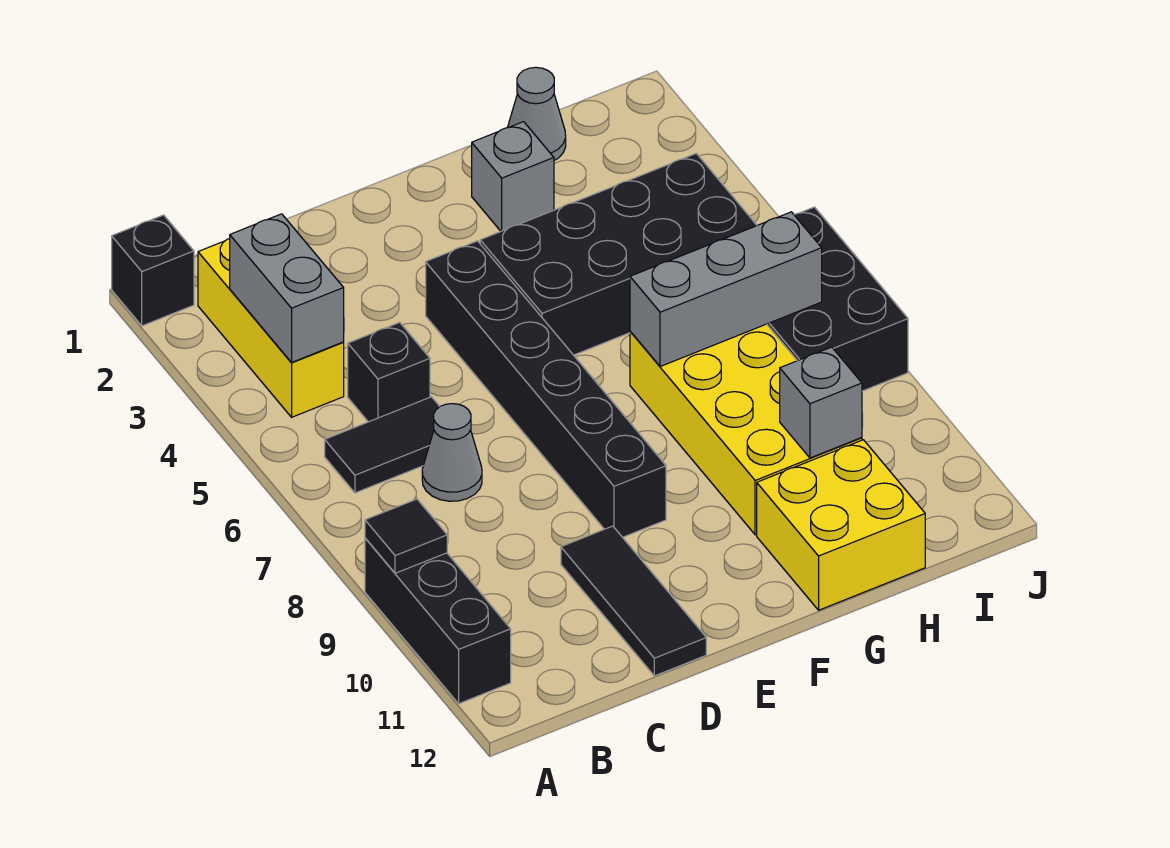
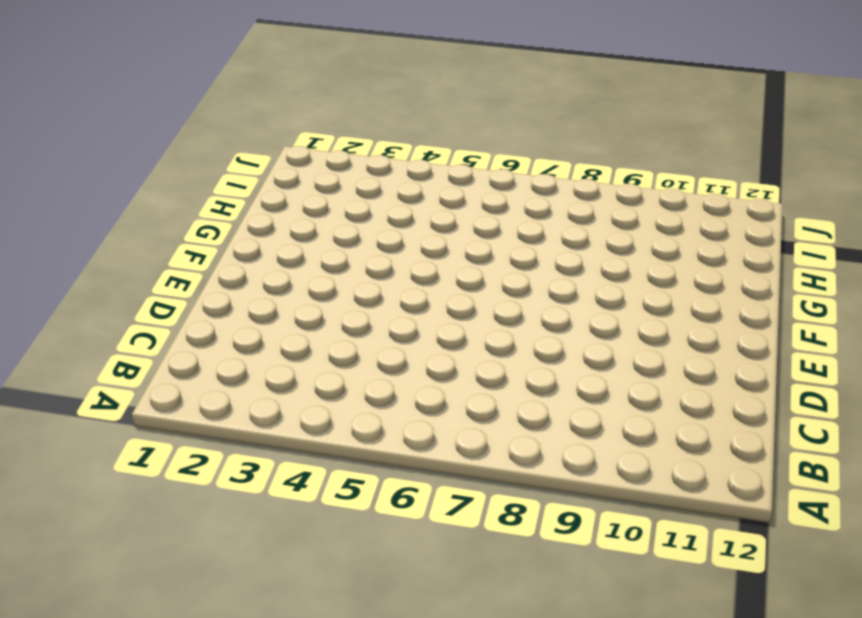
none -> black brick A1 level 1
none -> black brick A9:A11 level 1
none -> yellow brick B2:B4 level 1

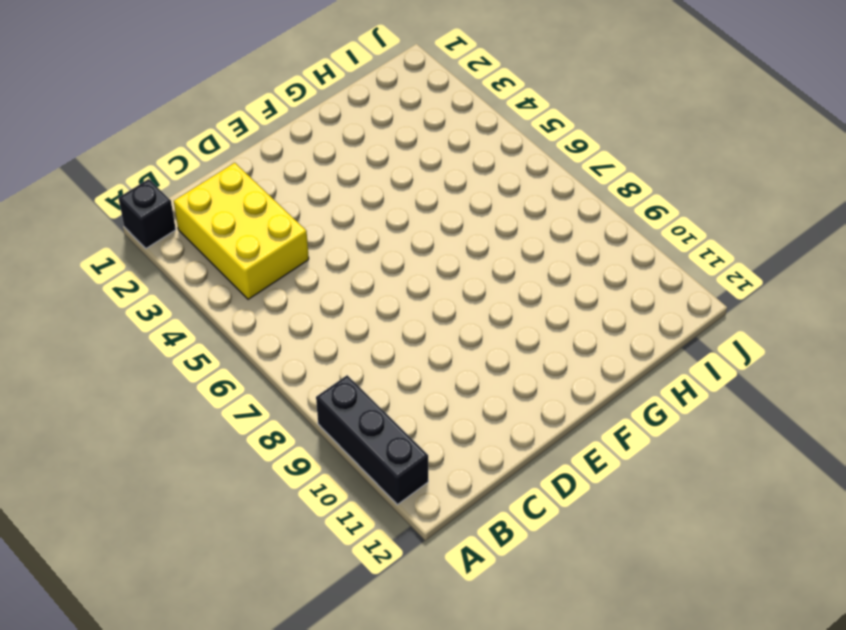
yellow brick B2:C4 level 1 -> yellow brick B2:B4 level 1
none -> black tile B6:C6 level 1
none -> black brick C5 level 1
none -> grey cone C7 level 1

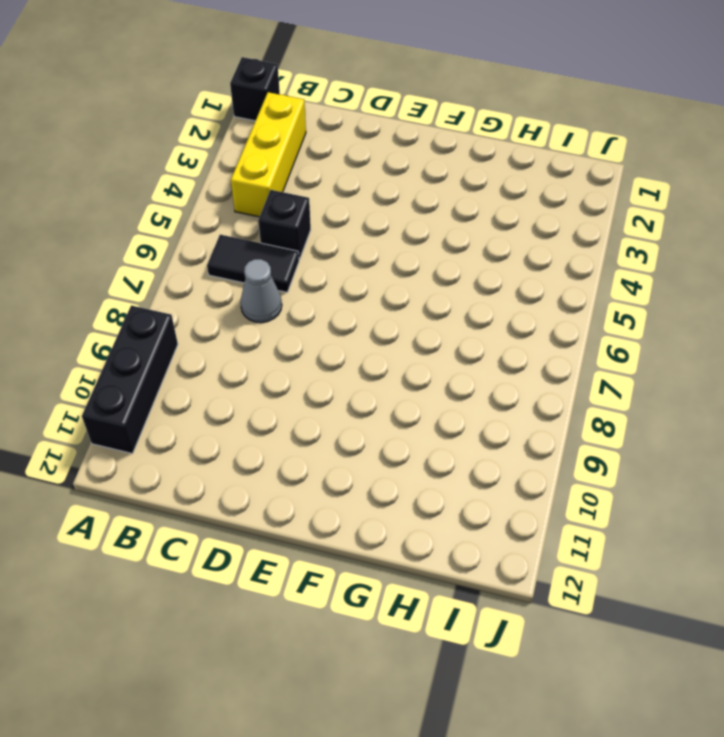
none -> black tile D10:D12 level 1
none -> black brick E4:E9 level 1
none -> black brick F4:I5 level 1

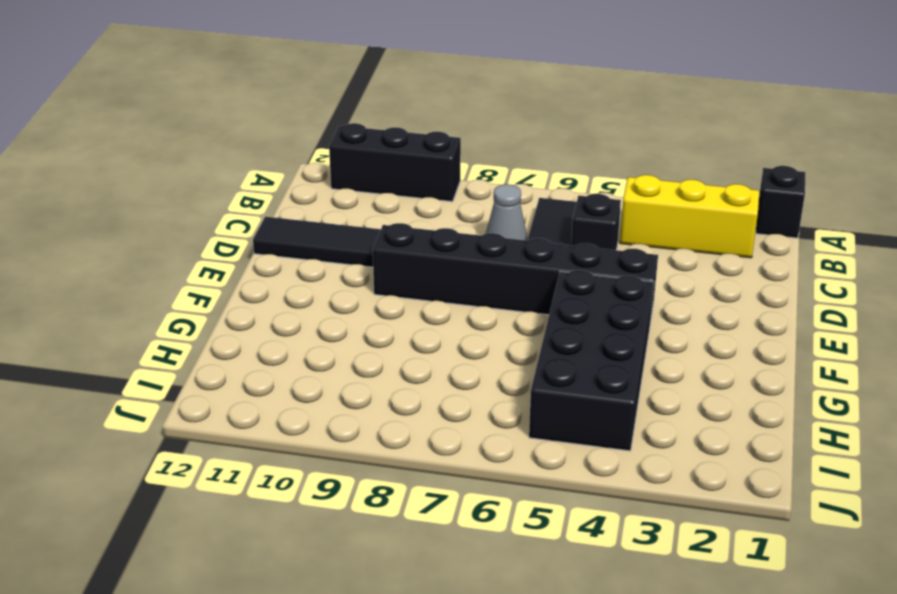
none -> grey brick G2 level 1
none -> yellow brick G7:H10 level 1
none -> yellow brick G11:H12 level 1

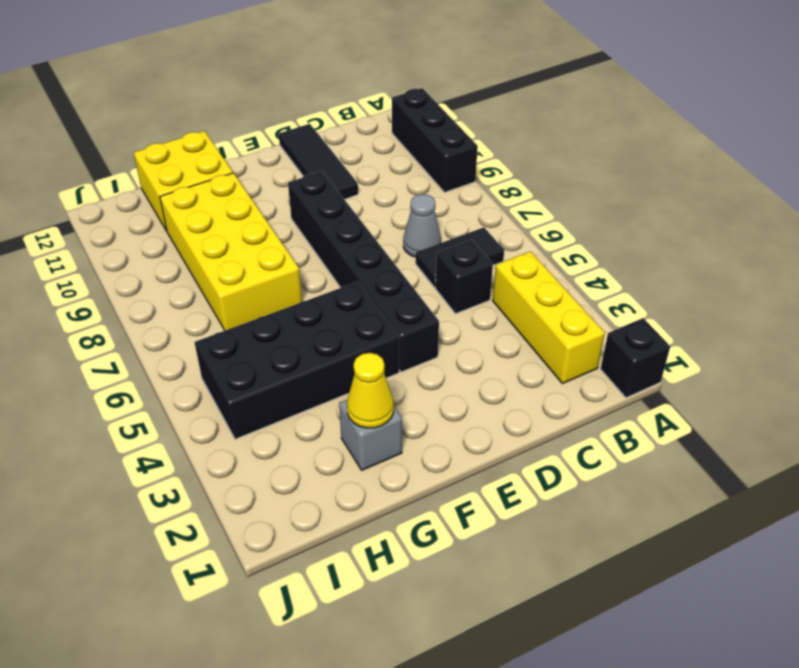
yellow cone G2 level 2 -> none
none -> grey cone H1 level 1
none -> black brick I6:J8 level 1
none -> black tile A9 level 2

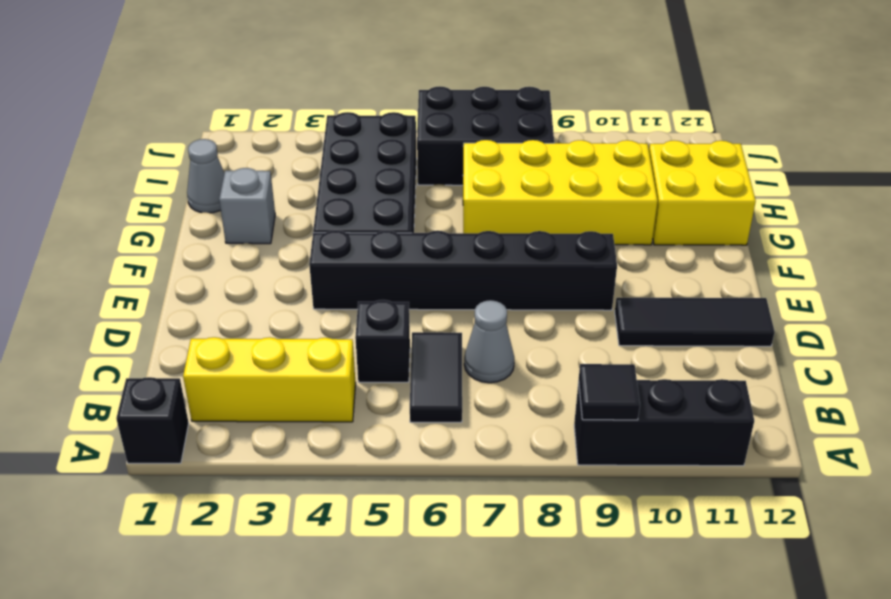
none -> grey brick B3:B4 level 2
none -> grey brick G7:I7 level 2
none -> grey brick H10 level 2

